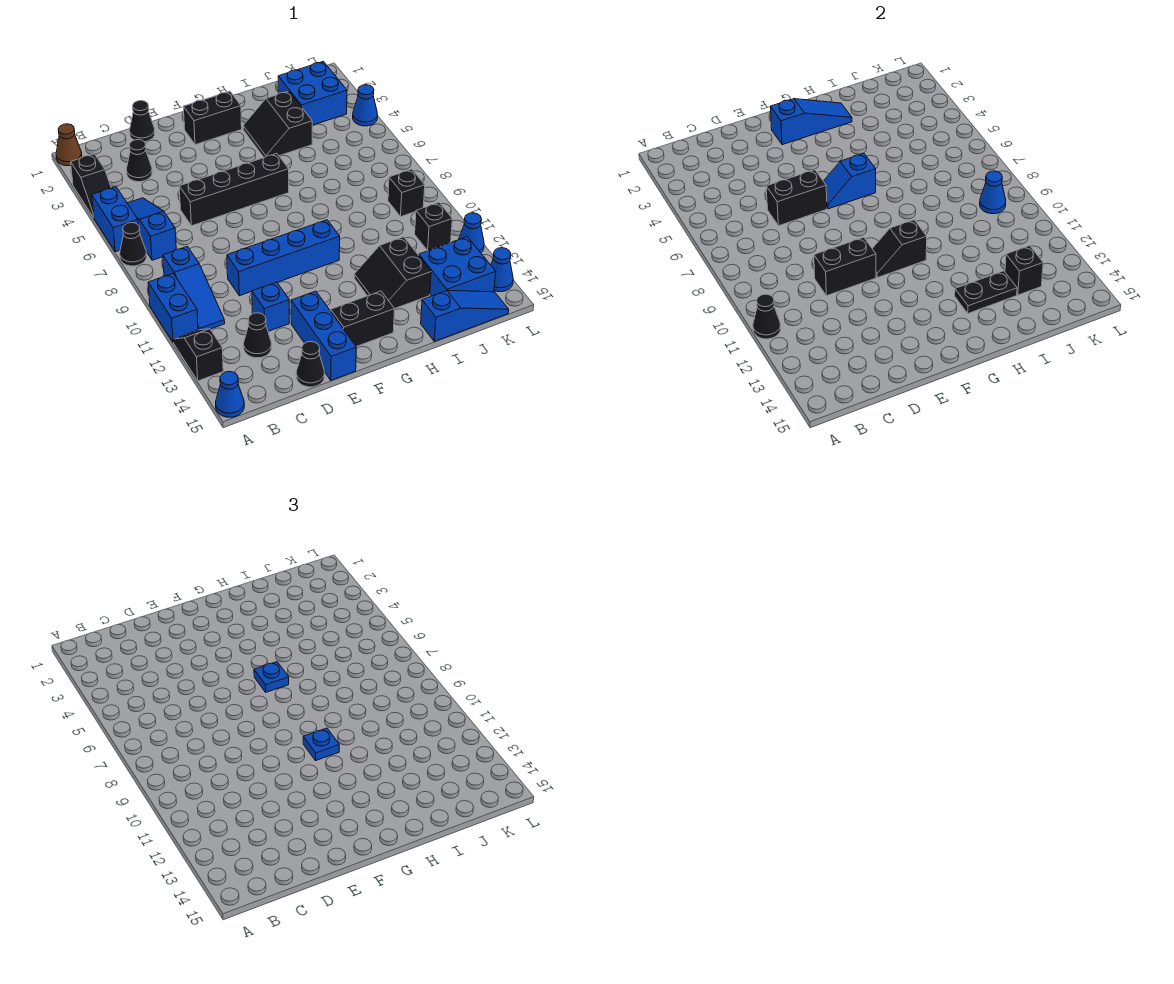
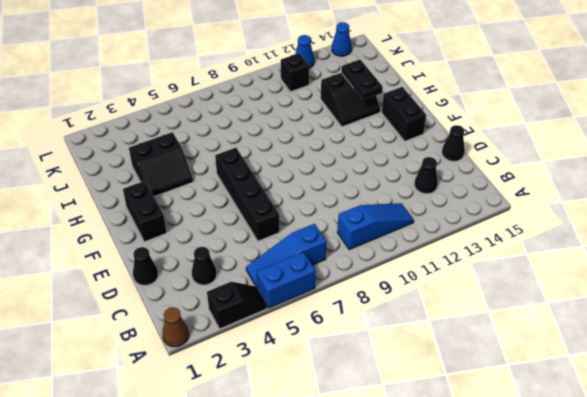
none -> black cone A7 level 1
none -> blue brick A10:A11 level 1
none -> black slope A12:A13 level 1 top 13
none -> blue cone A15 level 1

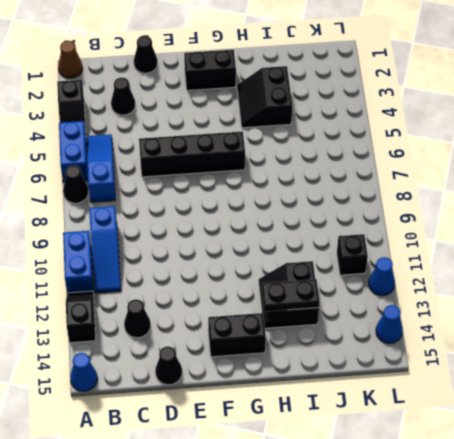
none -> blue brick D10:G10 level 1
none -> blue brick D12 level 1
none -> blue brick E13:E15 level 1
none -> blue slope I15:K15 level 1 top I

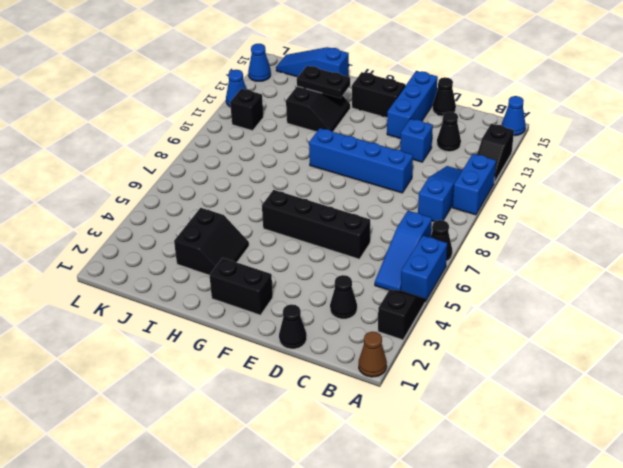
none -> blue brick J2:K3 level 1
none -> blue brick J13:K14 level 1
none -> black brick K9 level 1
none -> blue cone L4 level 1

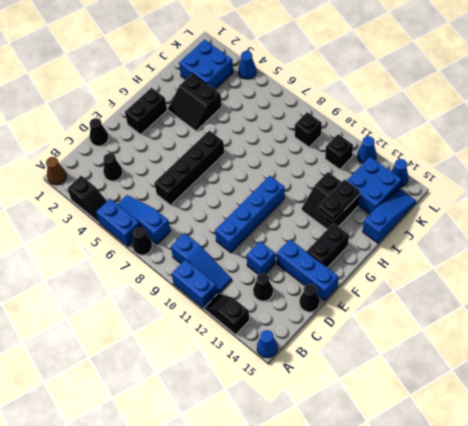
none -> black cone A11 level 2
none -> black brick D6:E6 level 2
none -> black brick D10:E10 level 2
none -> blue slope F2:H2 level 2 top F

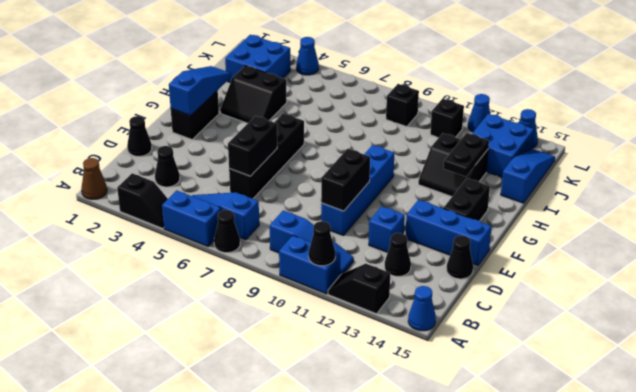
none -> blue slope F6:G6 level 2 top G
none -> black slope F10:G10 level 2 top G
none -> black brick J13 level 2
none -> blue cone K9 level 2

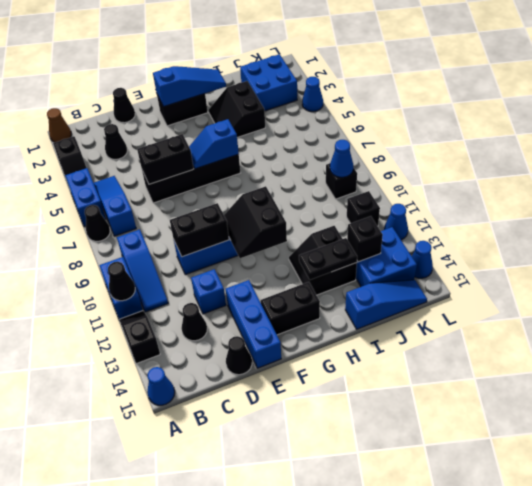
black slope F10:G11 level 2 top G -> black slope F10:G10 level 2 top G
none -> blue plate G6 level 3
none -> blue plate G10 level 3

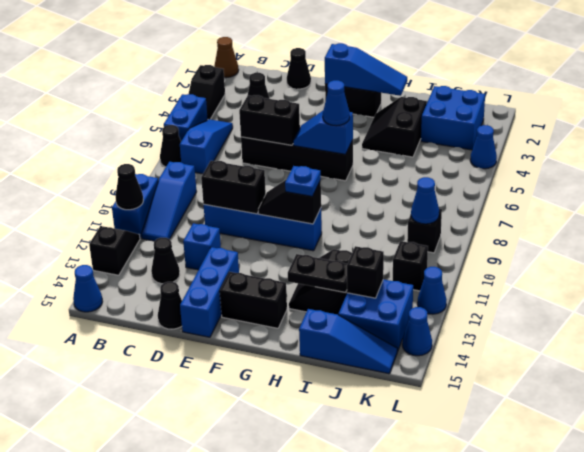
blue cone G6 level 3 -> blue plate G6 level 3

